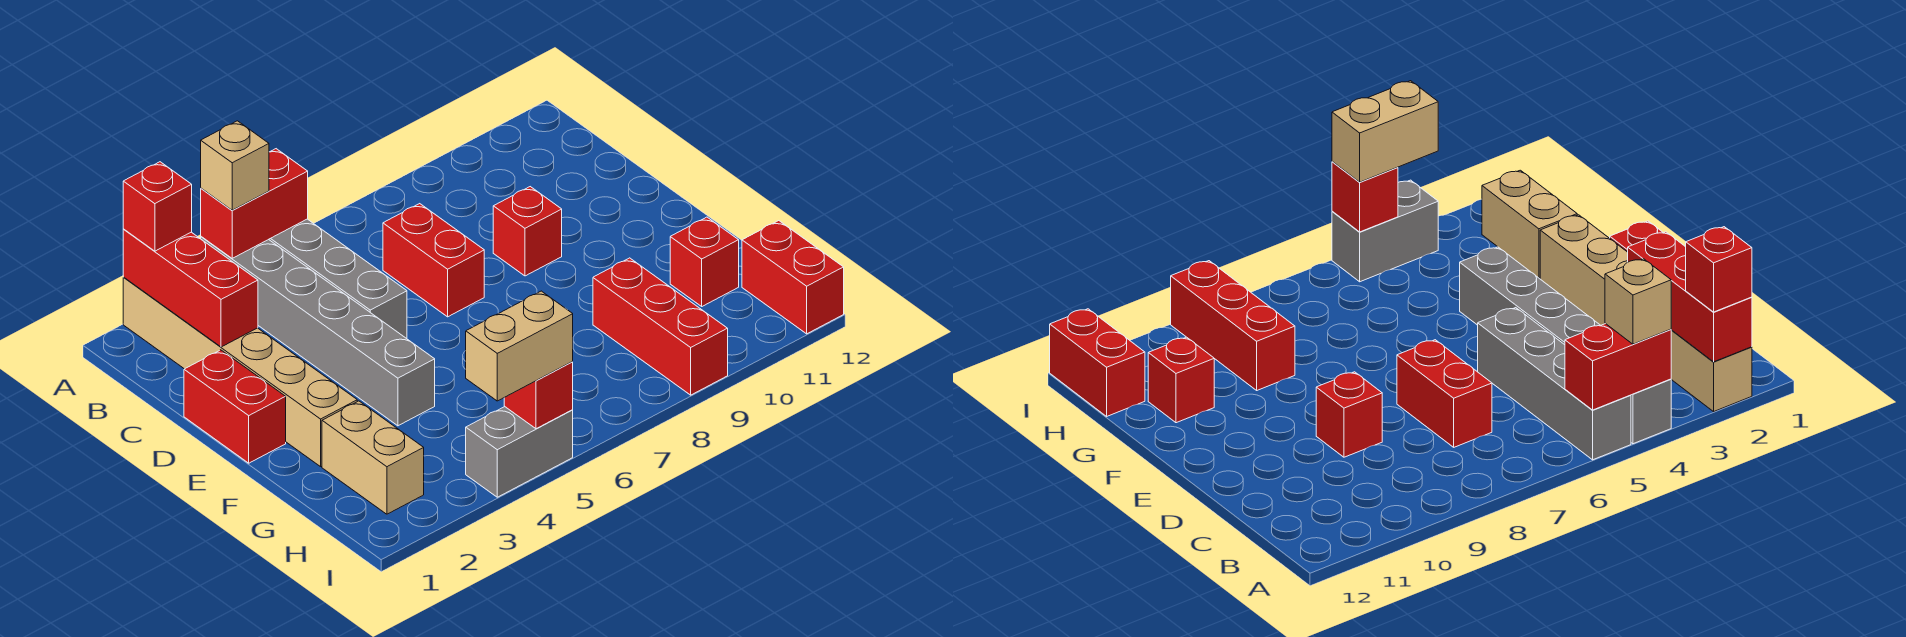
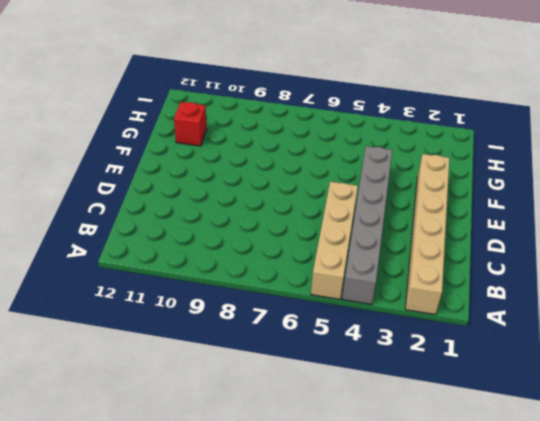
tan brick A5:D5 level 1 -> grey brick A5:D5 level 1
none -> red brick C7:D7 level 1
none -> red brick D1:E1 level 1
none -> red brick D9 level 1

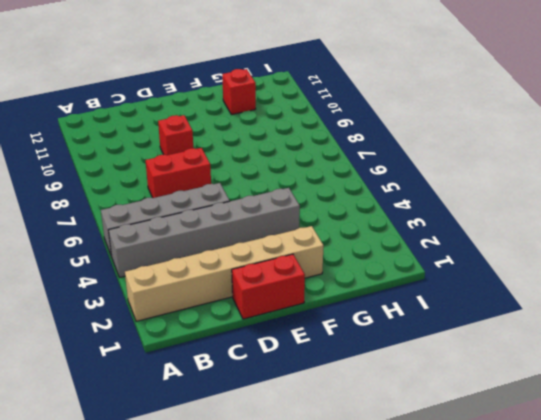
none -> tan brick G2:H2 level 1
none -> red brick G9:I9 level 1
none -> red brick H12:I12 level 1

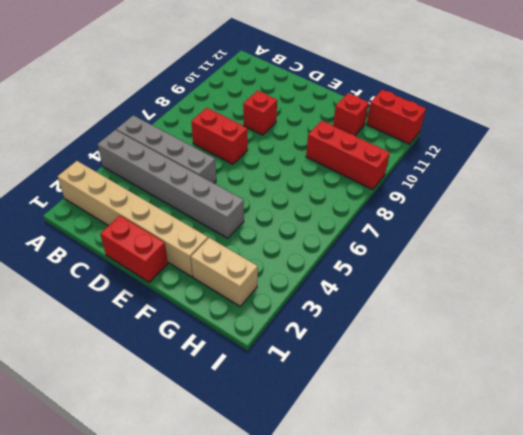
none -> grey brick I4:I5 level 1
none -> red brick A2:C2 level 2
none -> red brick A4:A5 level 2

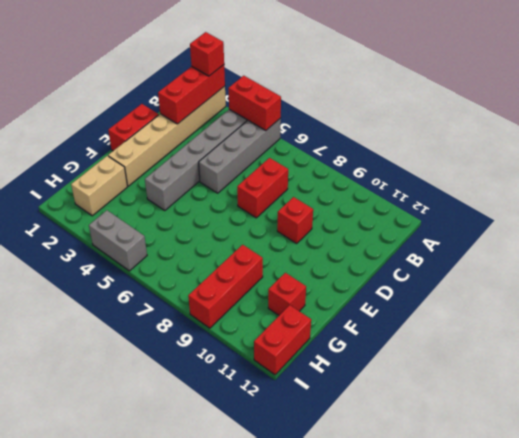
none -> red brick I5 level 2
none -> tan brick A4 level 3
none -> tan brick I4:I5 level 3

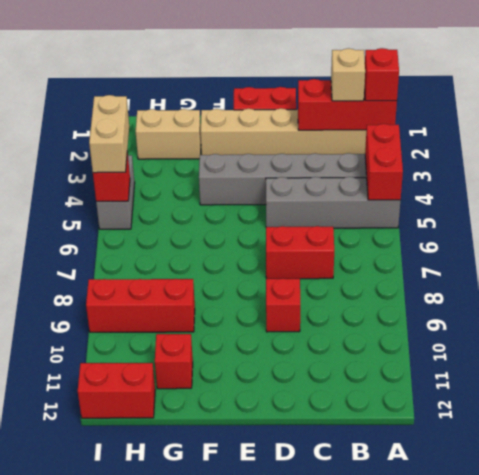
tan brick B2 level 3 -> tan brick A4 level 3

